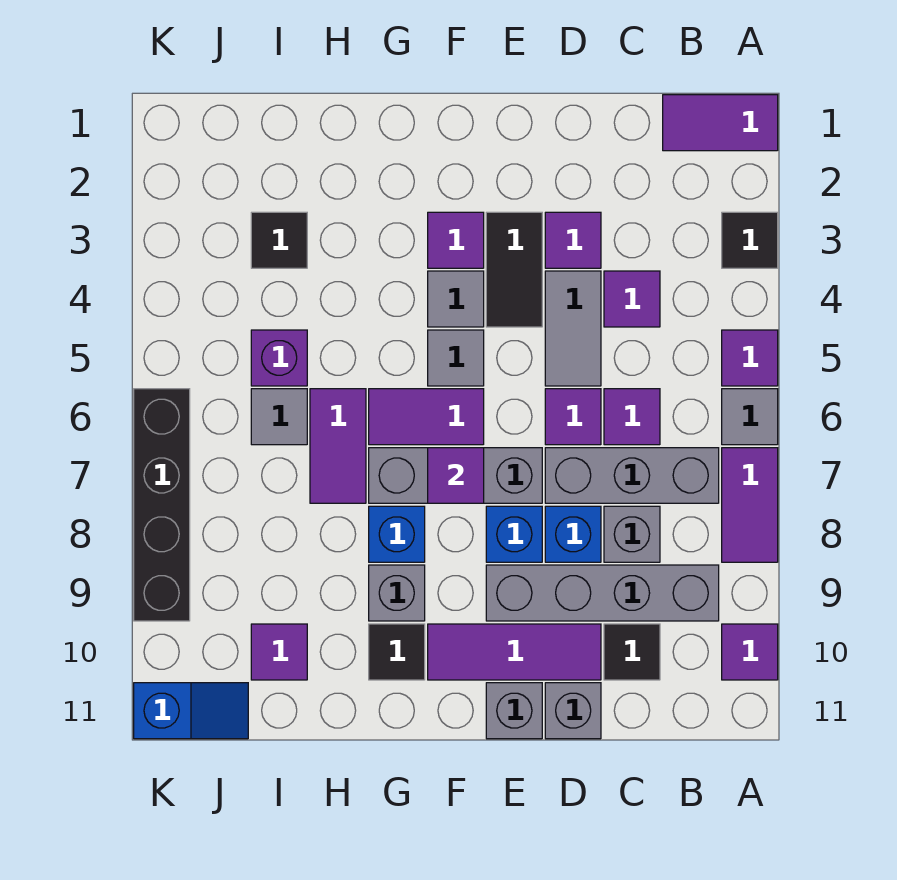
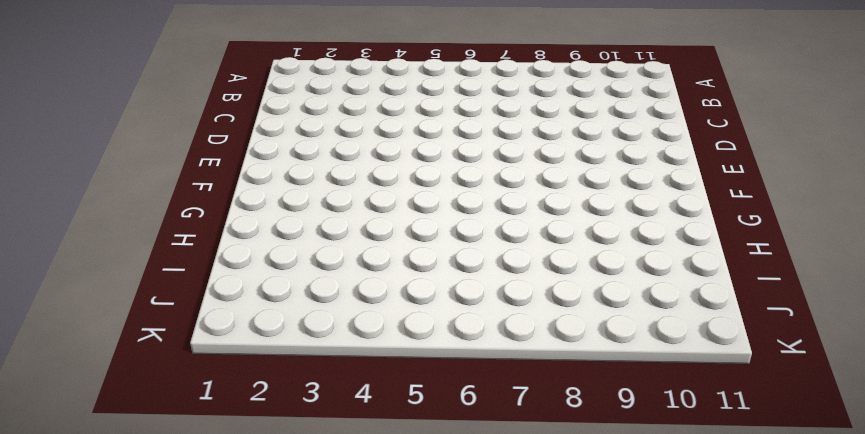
none -> purple tile A1:B1 level 1
none -> black tile A3 level 1
none -> purple tile A5 level 1
none -> grey tile A6 level 1

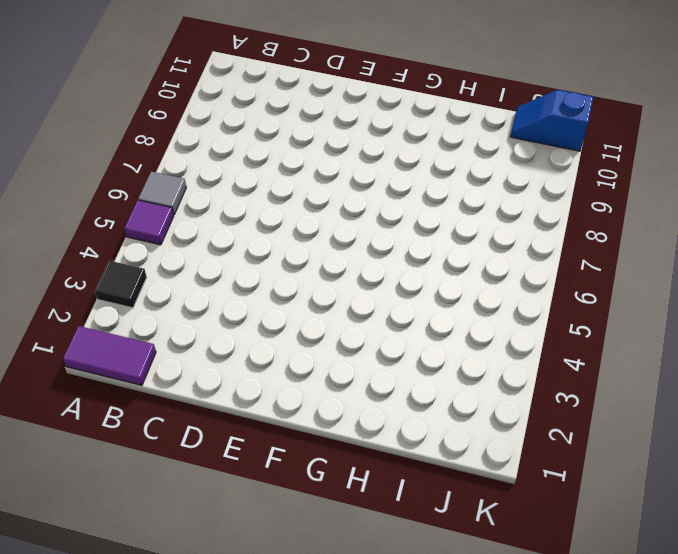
none -> purple tile A7:A8 level 1
none -> purple tile A10 level 1
none -> grey brick B7:D7 level 1
none -> grey brick B9:E9 level 1

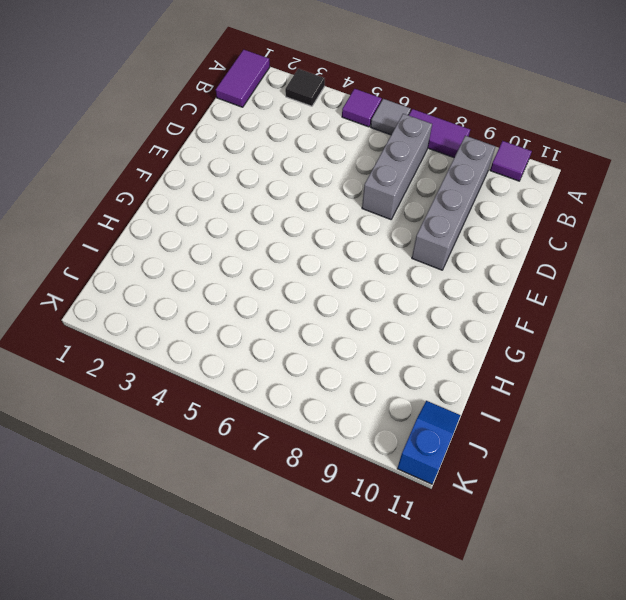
none -> purple tile C4 level 1
none -> purple tile C6 level 1
none -> grey brick C8 level 1
none -> black tile C10 level 1

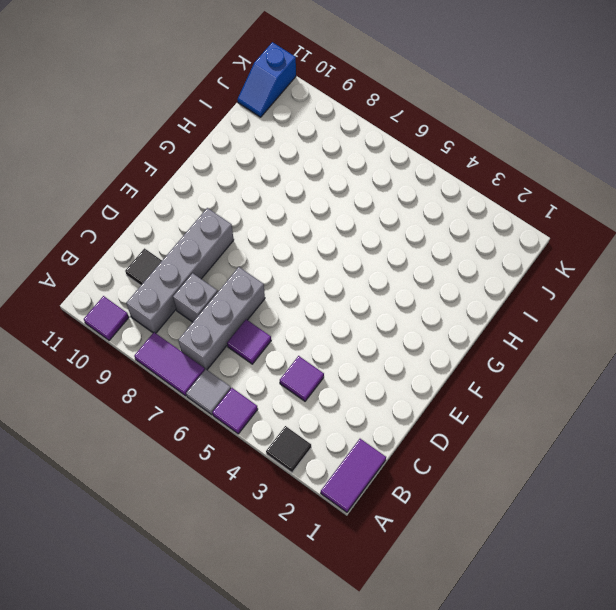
none -> purple tile D3 level 1
none -> grey tile D4:D5 level 1
none -> purple tile D6 level 1
none -> blue brick D8 level 1

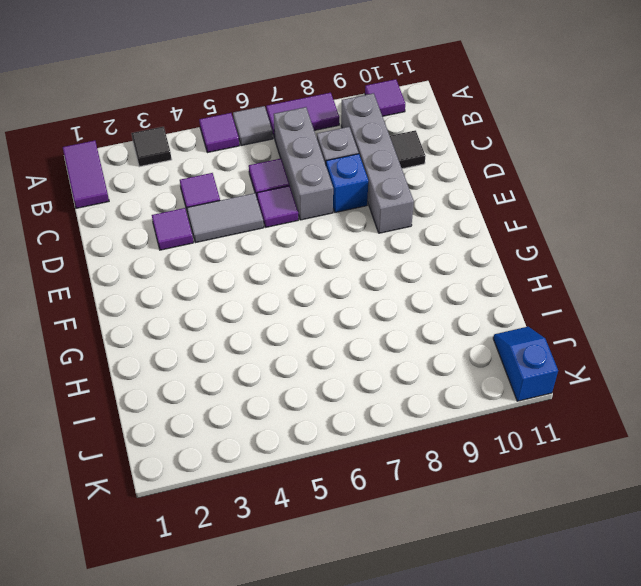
none -> purple tile D10:F10 level 1
none -> grey brick D11 level 1
none -> black tile E3:E4 level 1
none -> grey brick E7:G7 level 1

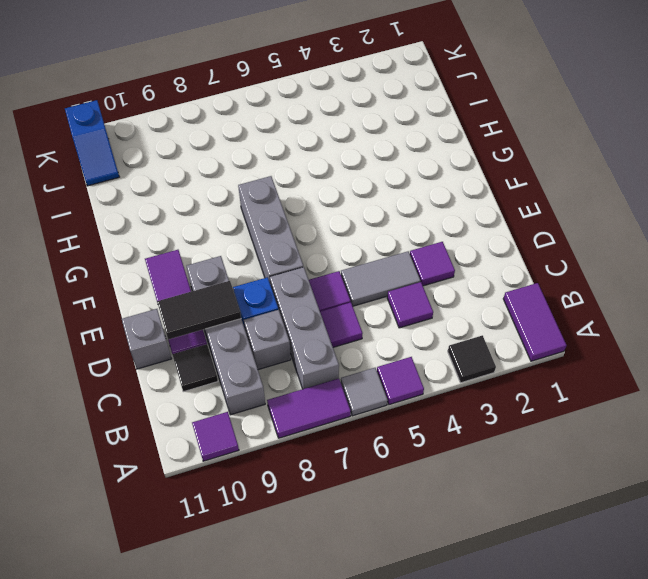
black tile D9:D10 level 2 -> black tile E3:E4 level 1
none -> blue brick E8 level 1
none -> grey brick E11 level 1
none -> purple tile F3 level 1
none -> grey tile F4 level 1

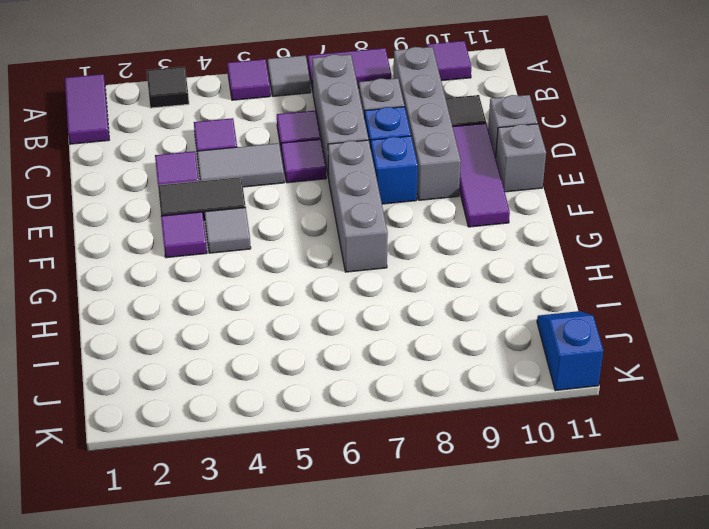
none -> grey tile F5 level 1
none -> purple tile F6:G6 level 1
none -> blue brick G8 level 1
none -> grey brick G9 level 1

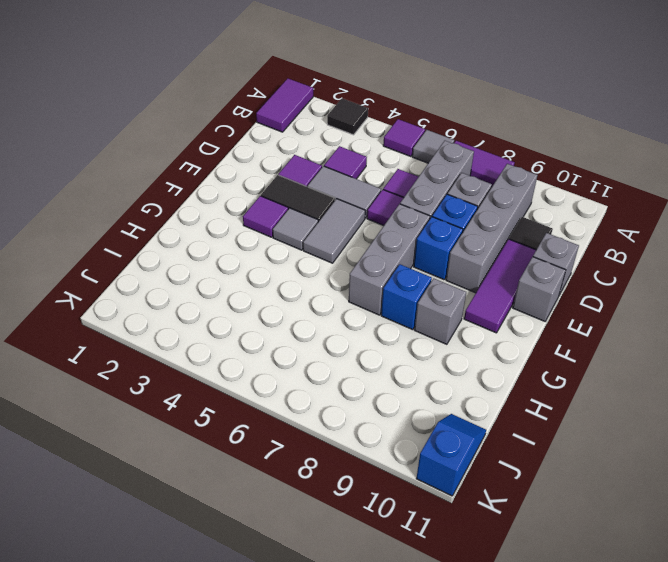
grey tile E5:F5 level 1 -> grey tile F5 level 1
none -> purple tile A10 level 1
none -> purple tile F6:G6 level 1
none -> black tile G10 level 1
none -> purple tile H6:H7 level 1

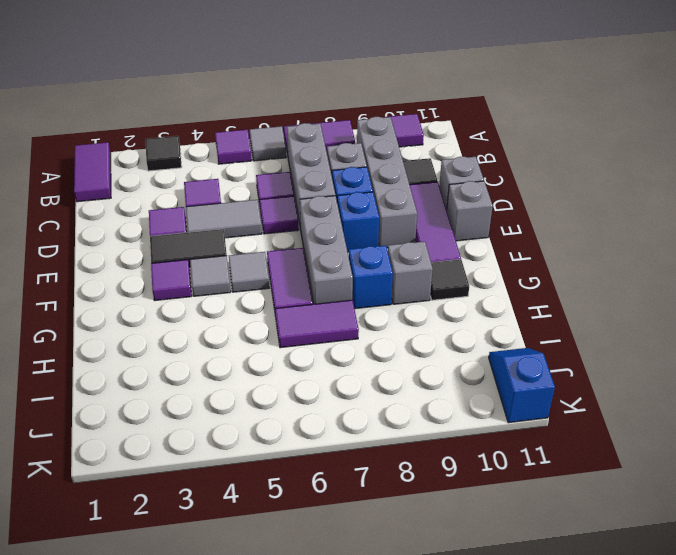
none -> black tile I3 level 1
none -> purple brick I5 level 1
none -> grey tile I6 level 1
none -> purple tile I10 level 1

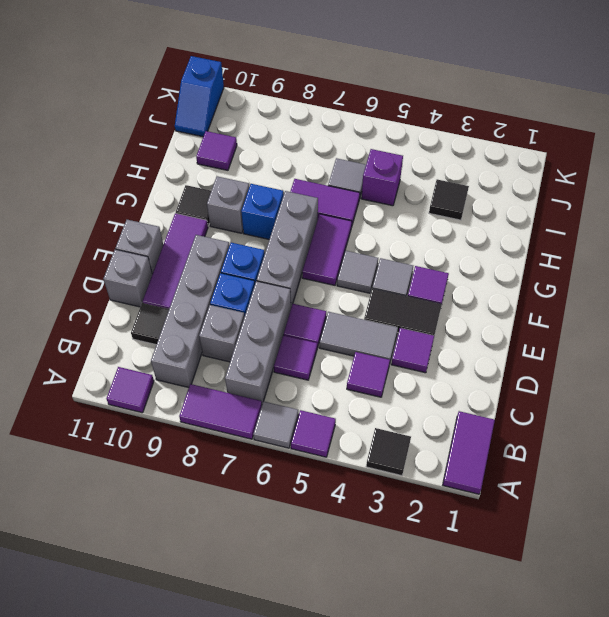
none -> black brick K6:K9 level 1
none -> purple tile F7 level 2

